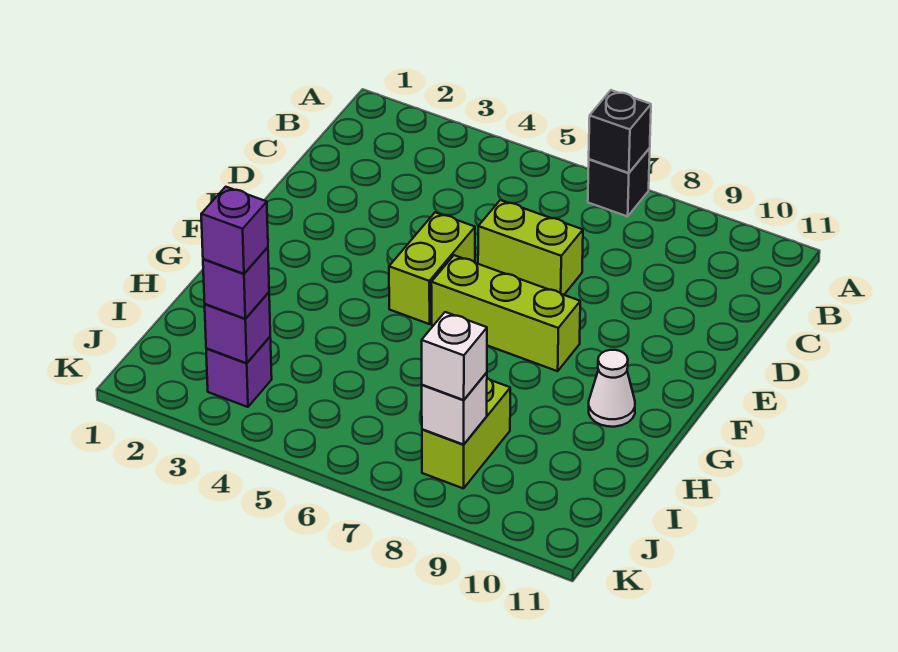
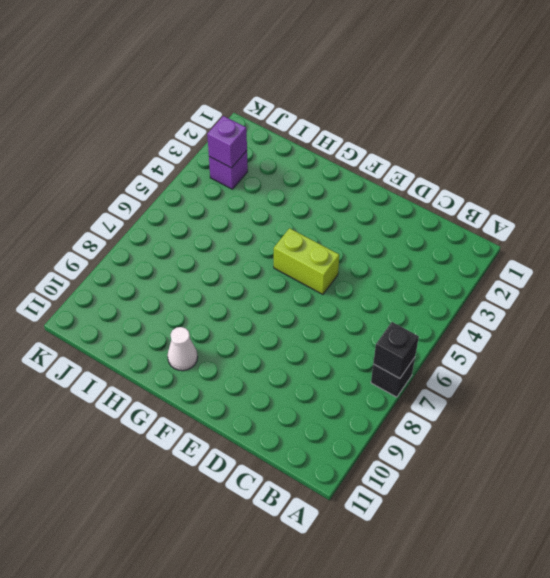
none -> lime brick D6:D7 level 1
none -> lime brick F6:F8 level 1
none -> lime brick I8:J8 level 1

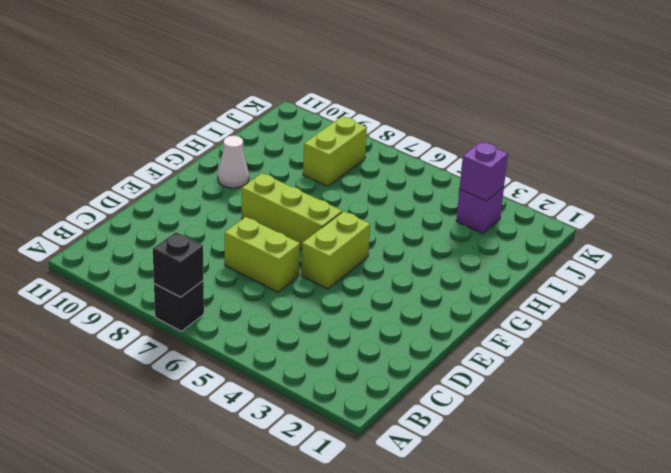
none -> white brick J8 level 2
none -> purple brick J3 level 3
none -> white brick J8 level 3

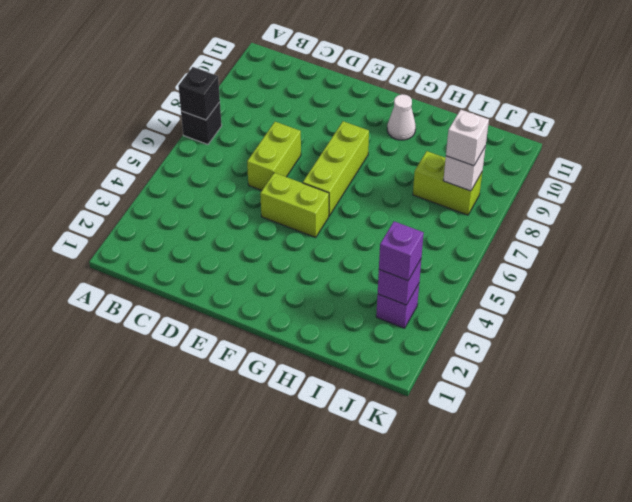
none -> purple brick J3 level 4

